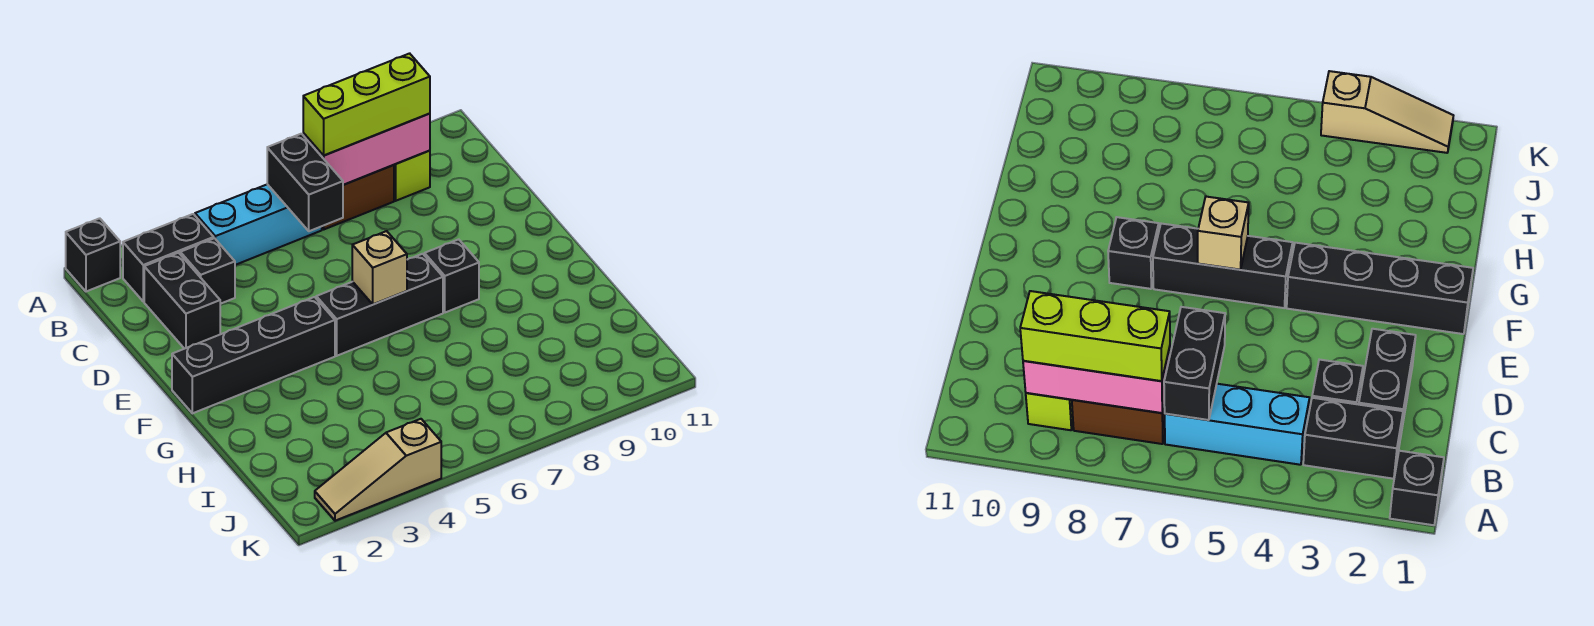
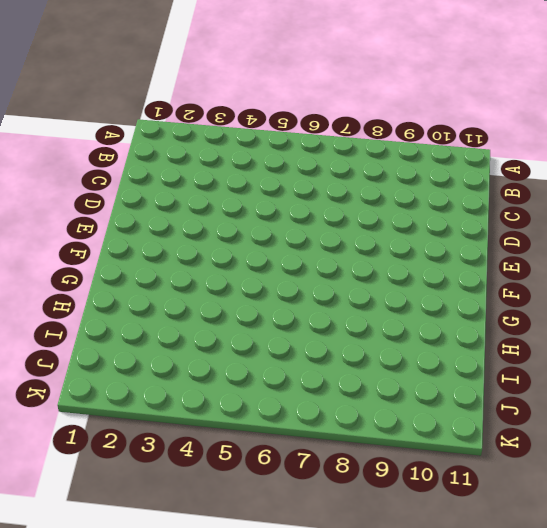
none -> black brick A1 level 1
none -> black brick B2:B3 level 1
none -> cyan brick B4:B6 level 1

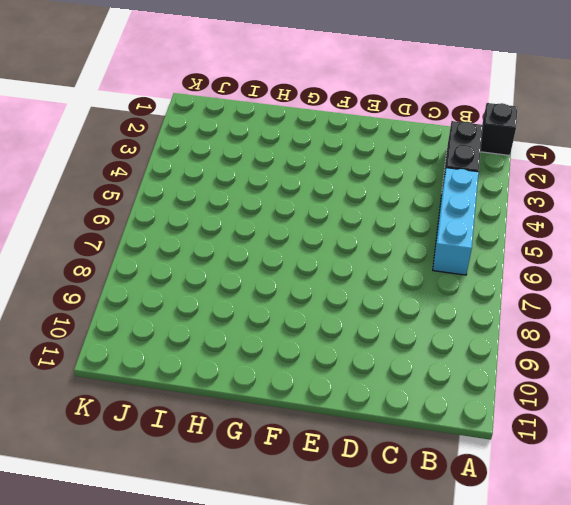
none -> brown brick B7:B8 level 1
none -> lime brick B9 level 1
none -> black brick C2:D2 level 1

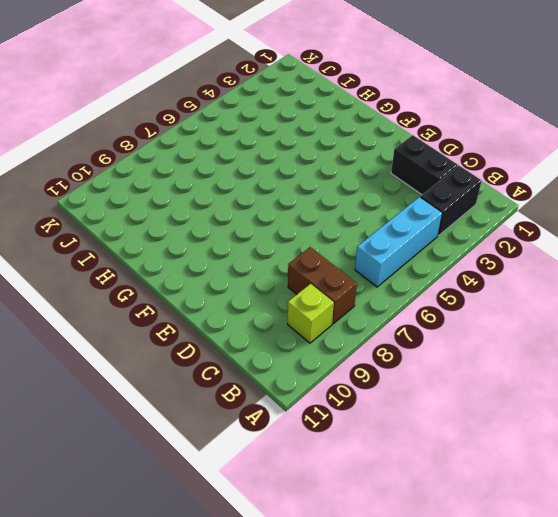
brown brick B8:C8 level 1 -> brown brick B7:B8 level 1
none -> black brick A1 level 1
none -> black brick C3 level 1
none -> black brick F1:F4 level 1

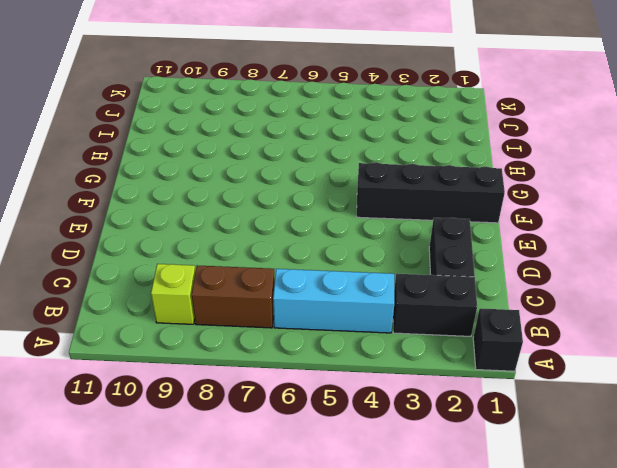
none -> black brick C3 level 1
none -> black brick F5:F7 level 1
none -> black brick F8 level 1

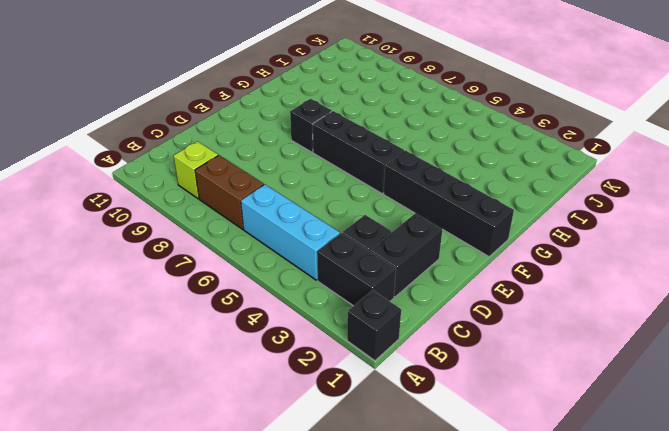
none -> tan slope K2:K4 level 1 top 4
none -> black brick B6:C6 level 2
none -> pink brick B7:B9 level 2

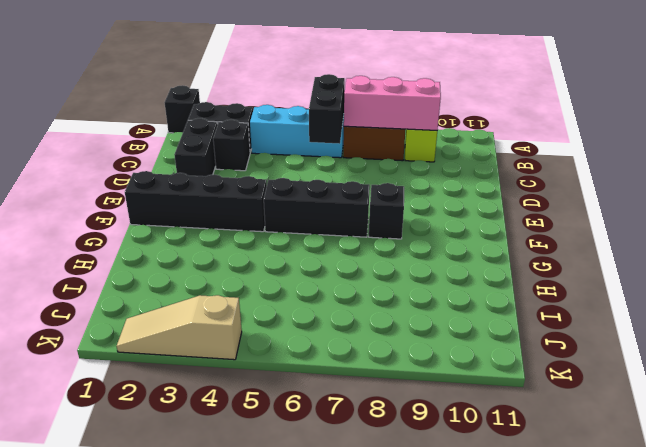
none -> tan brick F6 level 2
none -> lime brick B7:B9 level 3

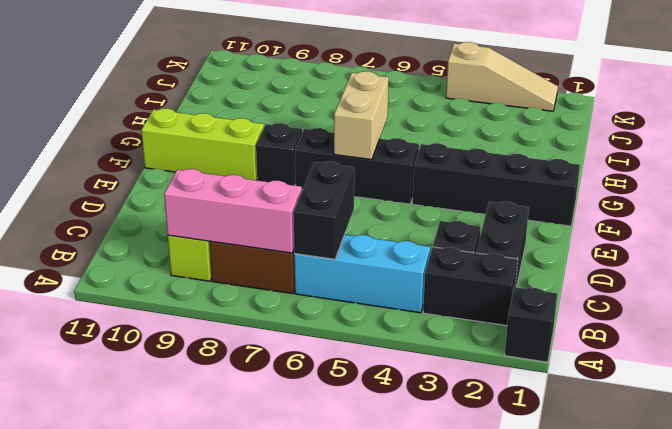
tan brick F6:G6 level 2 -> tan brick F6 level 2
lime brick F9:F11 level 1 -> lime brick B7:B9 level 3

